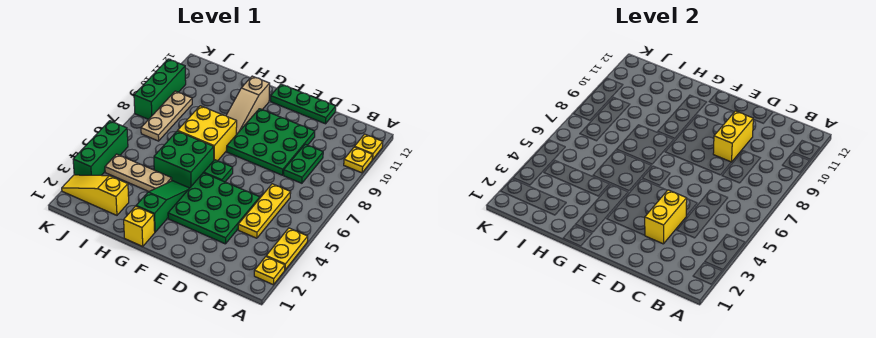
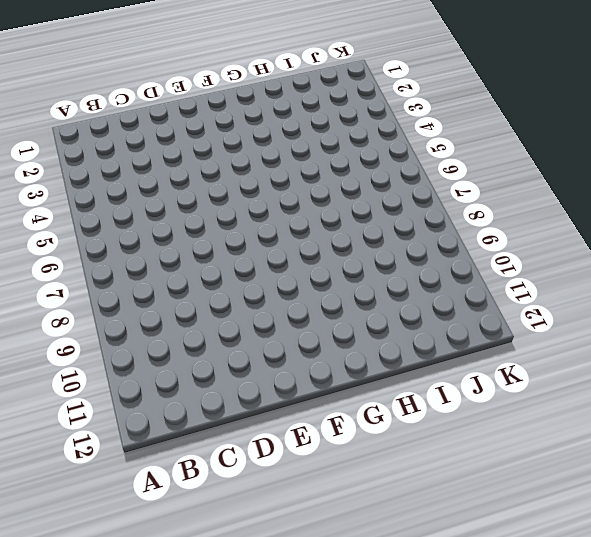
none -> yellow plate A2 level 1
none -> yellow plate A3:A4 level 1
none -> yellow plate A10 level 1

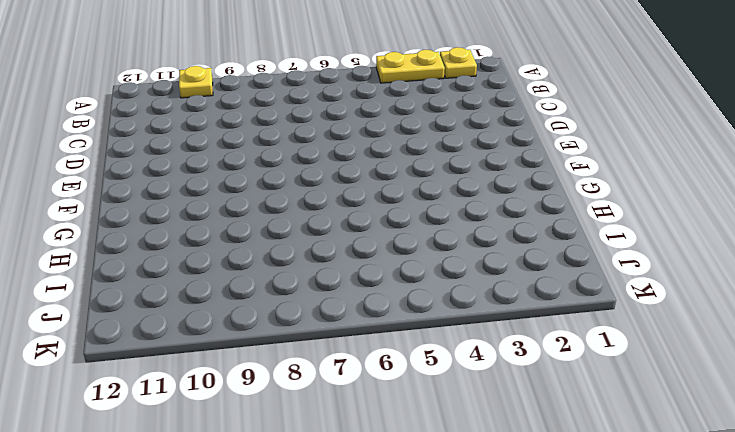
none -> yellow plate A11 level 1
none -> yellow plate C4:C6 level 1
none -> green plate C8:C9 level 1

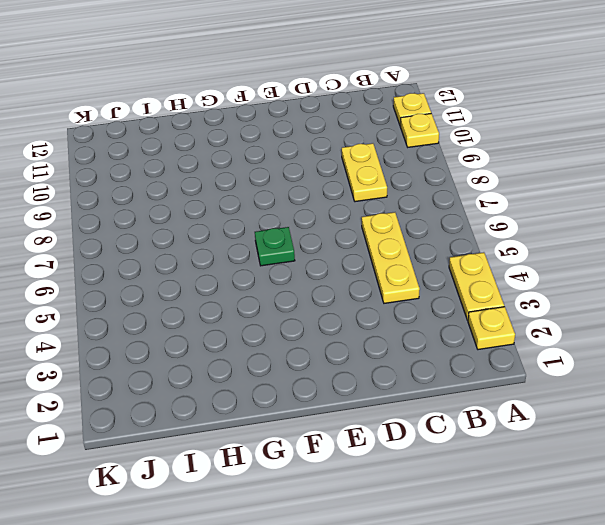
yellow plate C8:C9 level 1 -> green plate C8:C9 level 1
none -> green plate D3:F5 level 1
none -> green plate D8:F10 level 1
none -> green plate D12:F12 level 1

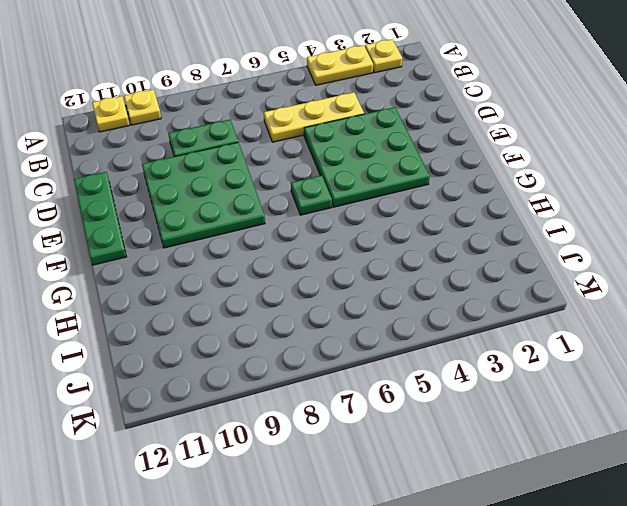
none -> yellow brick G1 level 1
none -> green slope G2:G4 level 1 top 2
none -> green brick G5:H6 level 1

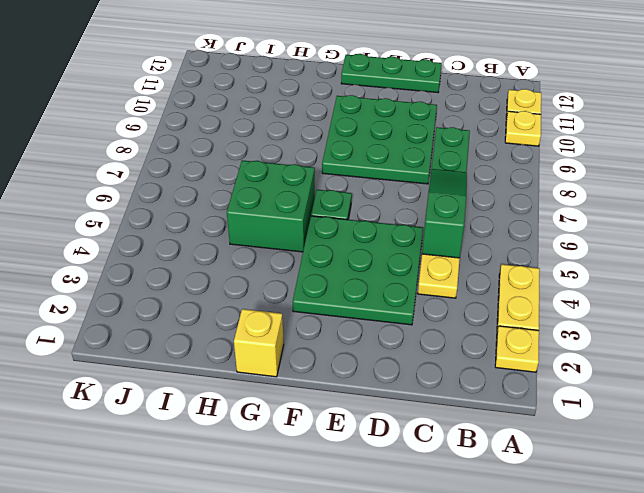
green slope C5:C7 level 2 top 5 -> green slope G2:G4 level 1 top 2
none -> yellow brick G7:H8 level 1
none -> tan slope G9:G11 level 1 top 11
none -> tan plate H4:J4 level 1

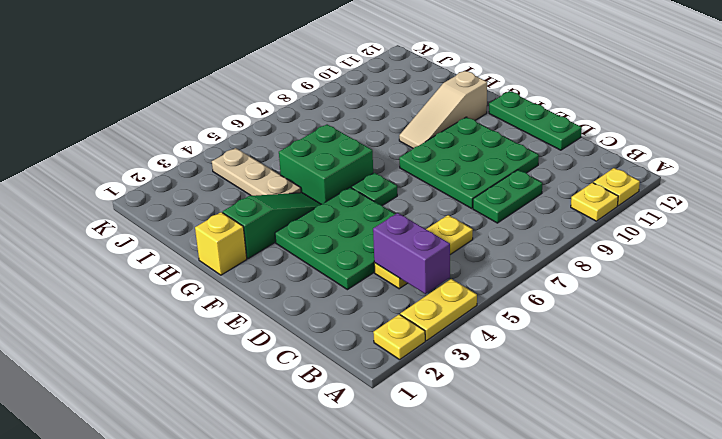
purple brick B4:C4 level 2 -> none
none -> yellow brick G7:H8 level 1
none -> yellow slope I2:K2 level 1 top I
none -> tan plate J7:J9 level 1

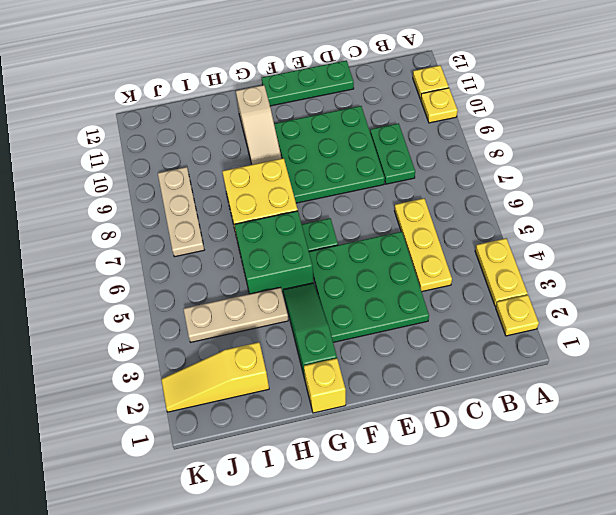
none -> green brick K3:K5 level 1
none -> green brick K8:K10 level 1
none -> yellow brick D3:D4 level 2

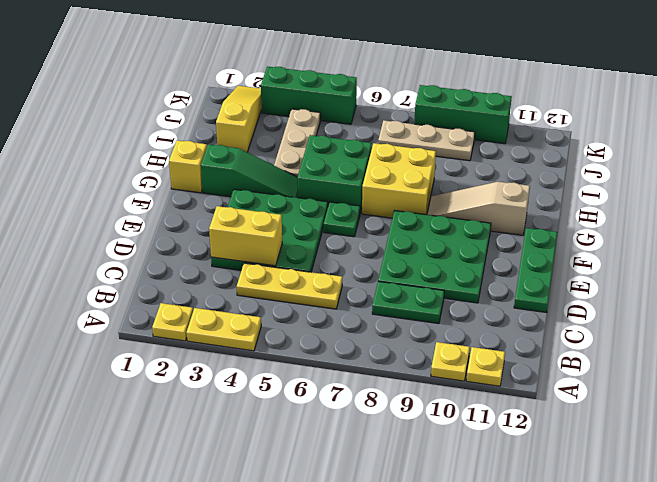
none -> yellow brick D9:D10 level 2

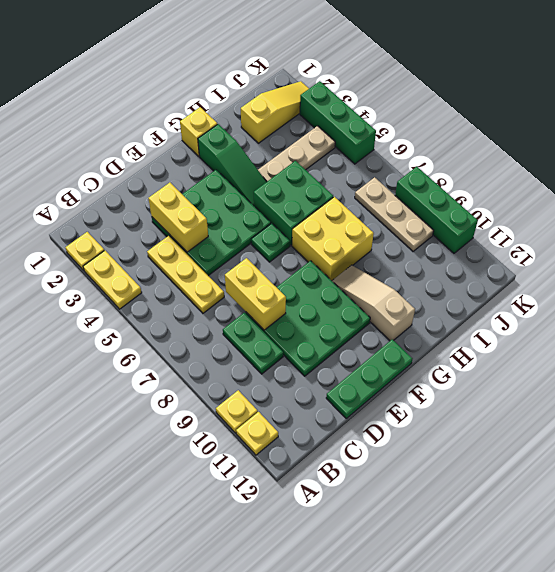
yellow brick D7:D8 level 2 -> yellow brick D9:D10 level 2

